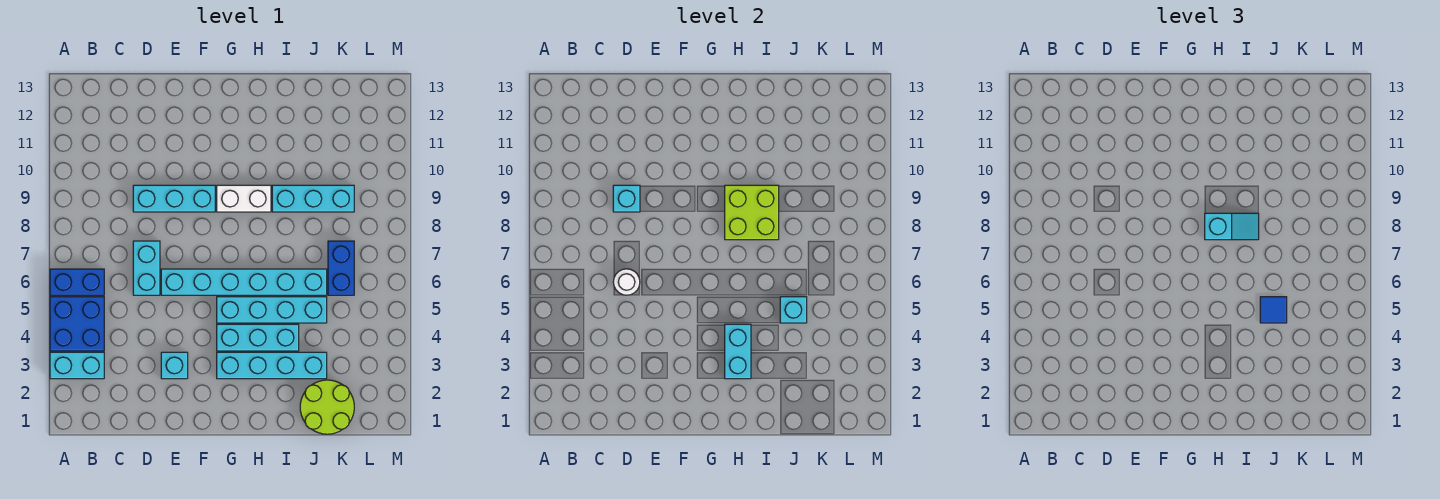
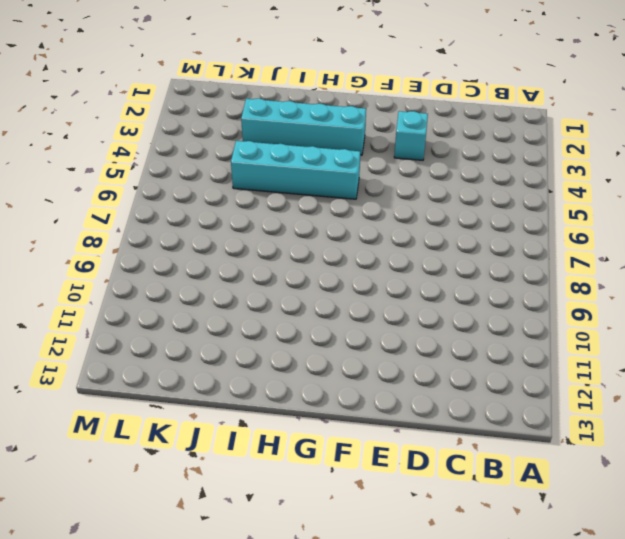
none -> cyan brick A3:B3 level 1
none -> blue brick A4:B5 level 1
none -> blue brick A6:B6 level 1

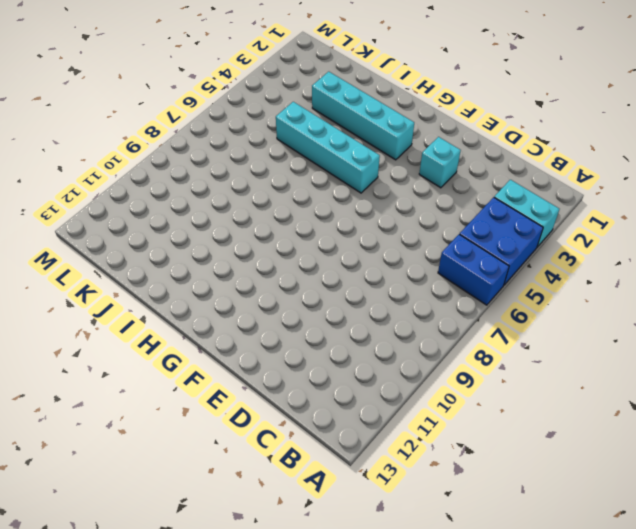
none -> cyan brick D6:D7 level 1
none -> cyan brick D9:F9 level 1
none -> cyan brick E6:J6 level 1

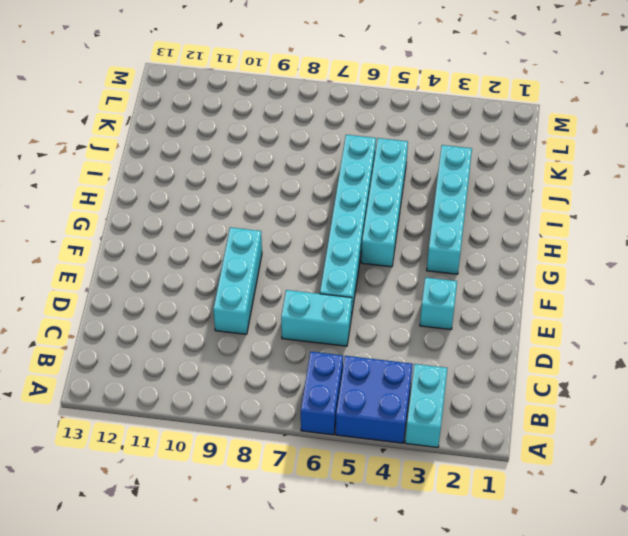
none -> cyan brick G4:I4 level 1
none -> white brick G9:H9 level 1
none -> cyan brick I9:K9 level 1

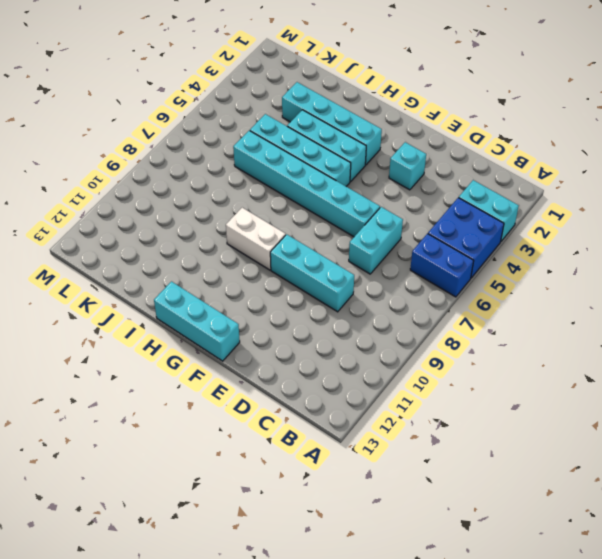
cyan brick F13:H13 level 1 -> cyan brick I9:K9 level 1
none -> lime round brick J1:K2 level 1
none -> blue brick K6:K7 level 1
none -> white round brick D6 level 2

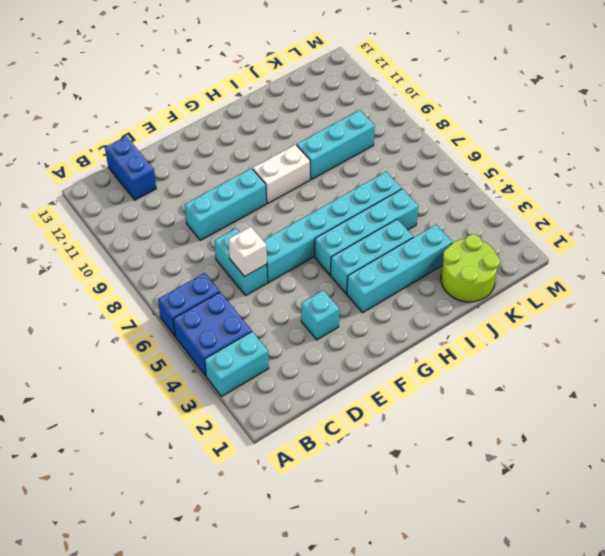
blue brick C12:C13 level 1 -> blue brick K6:K7 level 1
white brick D6 level 2 -> white round brick D6 level 2
none -> cyan brick D9 level 2
none -> cyan brick H3:H4 level 2
none -> lime brick H8:I9 level 2

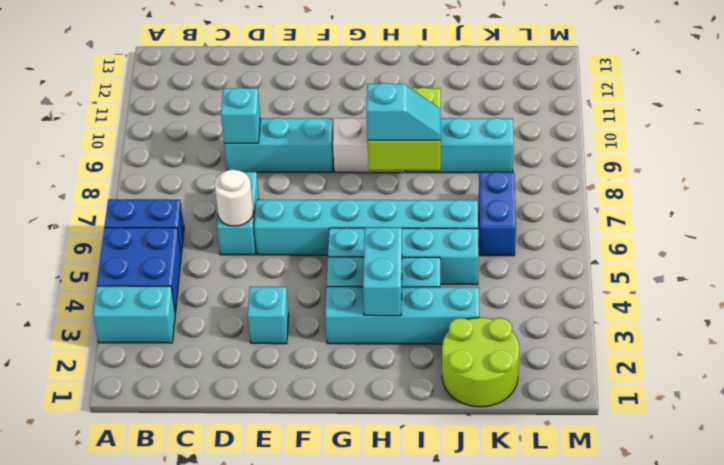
none -> cyan brick J5 level 2
none -> blue tile J5 level 3

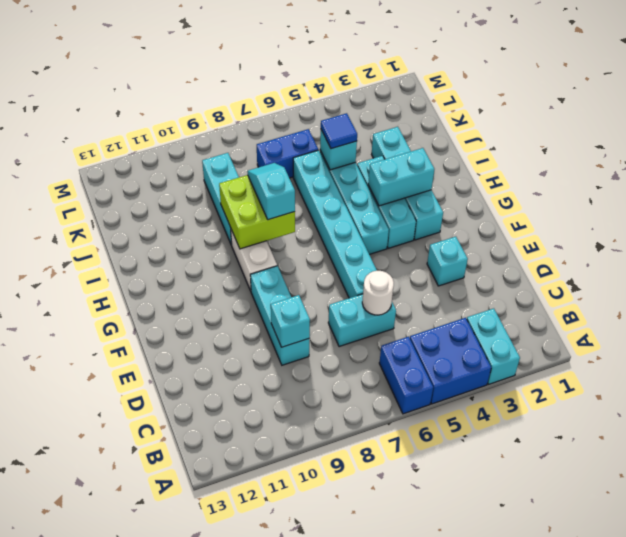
none -> lime round brick J1:K2 level 1

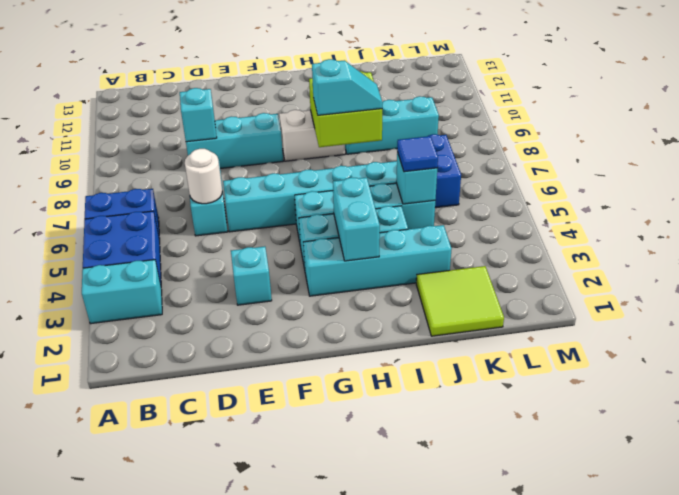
lime tile J1:K2 level 1 -> lime round brick J1:K2 level 1

